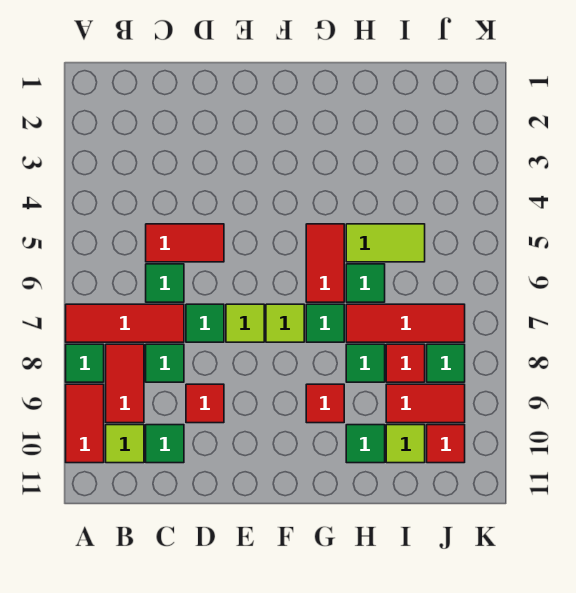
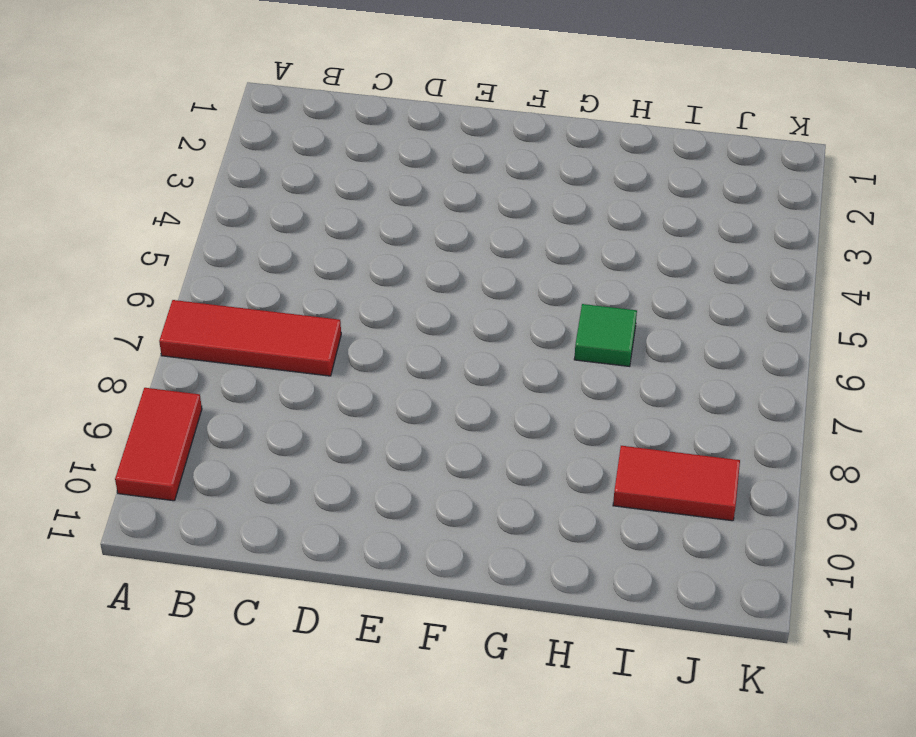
none -> green tile A8 level 1
none -> red tile B8:B9 level 1
none -> lime tile B10 level 1

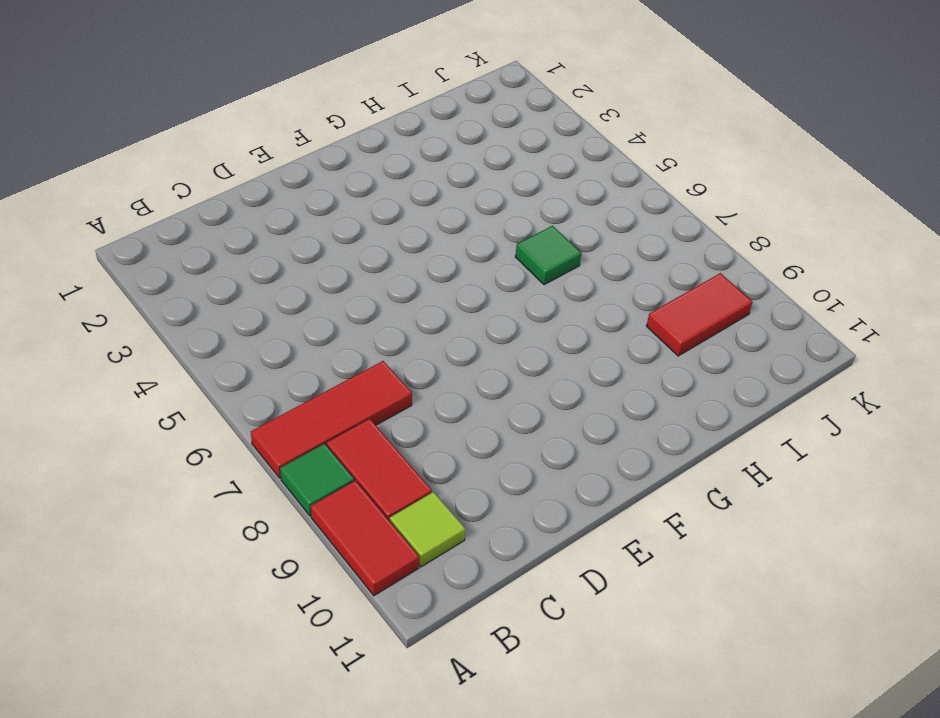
none -> red tile C5:D5 level 1
none -> green tile C6 level 1
none -> green tile C8 level 1

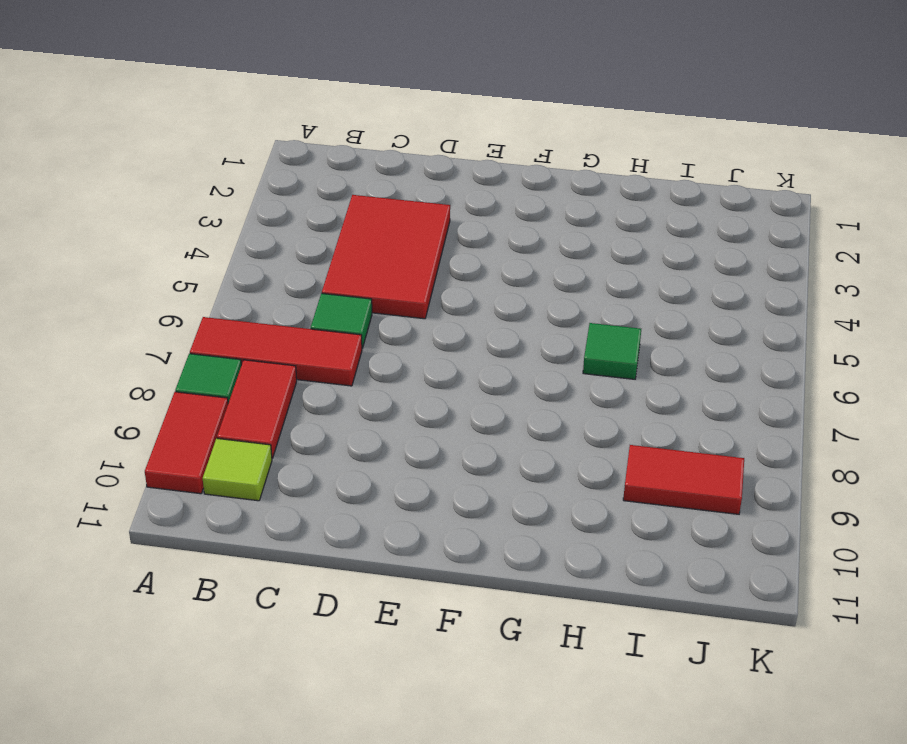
red tile C3:D5 level 1 -> red tile C5:D5 level 1
none -> green tile C8 level 1
none -> green tile C10 level 1
none -> green tile D7 level 1

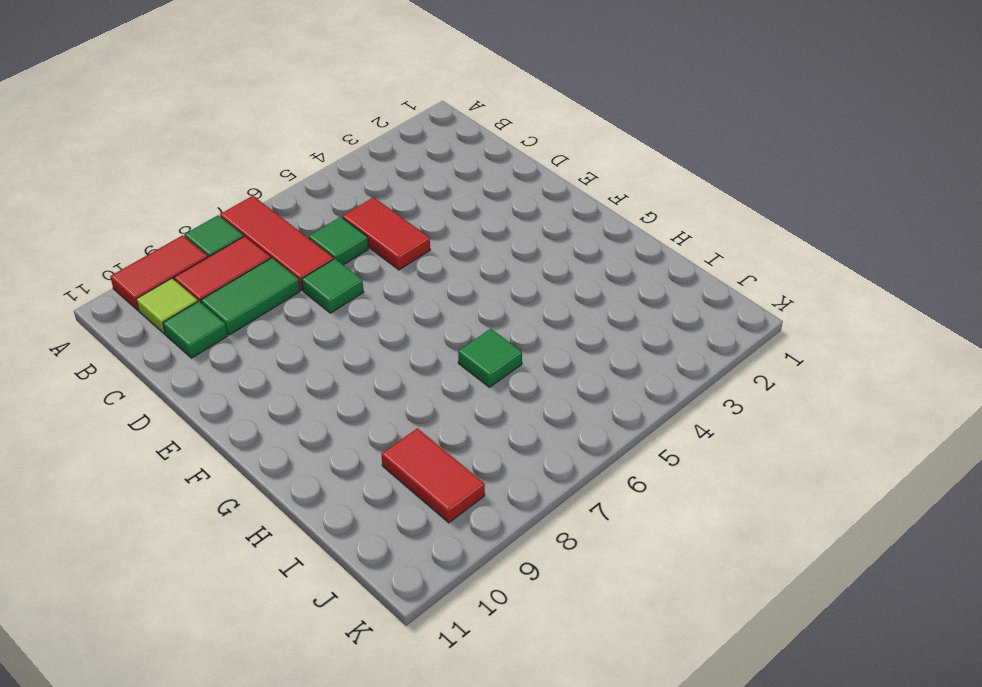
green tile C8:C9 level 1 -> green tile C8 level 1
none -> red tile D9 level 1
none -> lime tile E7 level 1
none -> lime tile F7 level 1

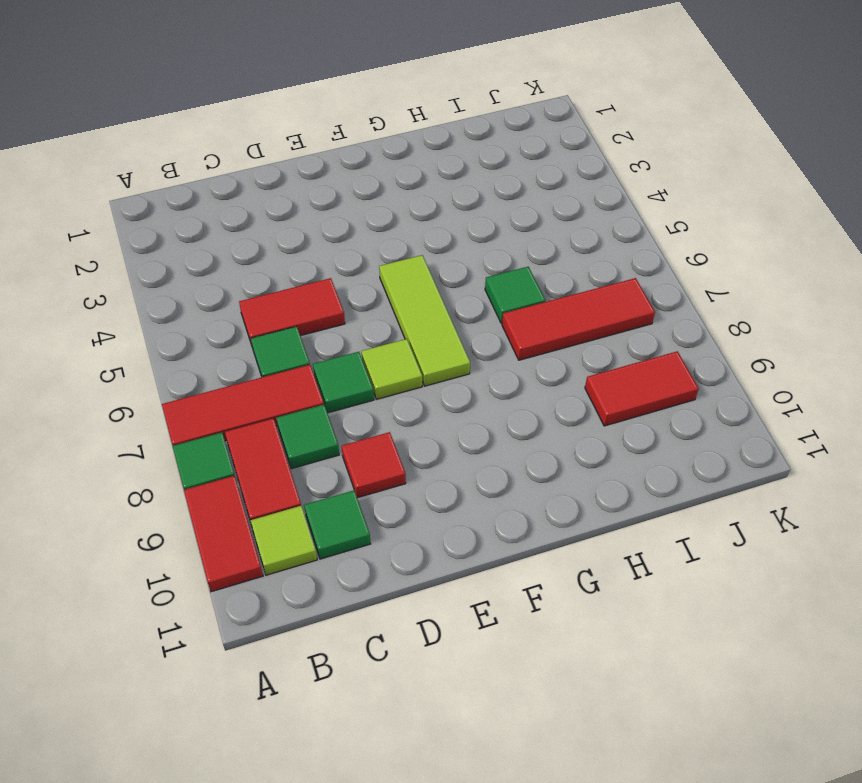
lime tile F5:F7 level 1 -> lime tile F7 level 1
none -> red tile G5:G6 level 1
none -> green tile G7 level 1
none -> red tile G9 level 1

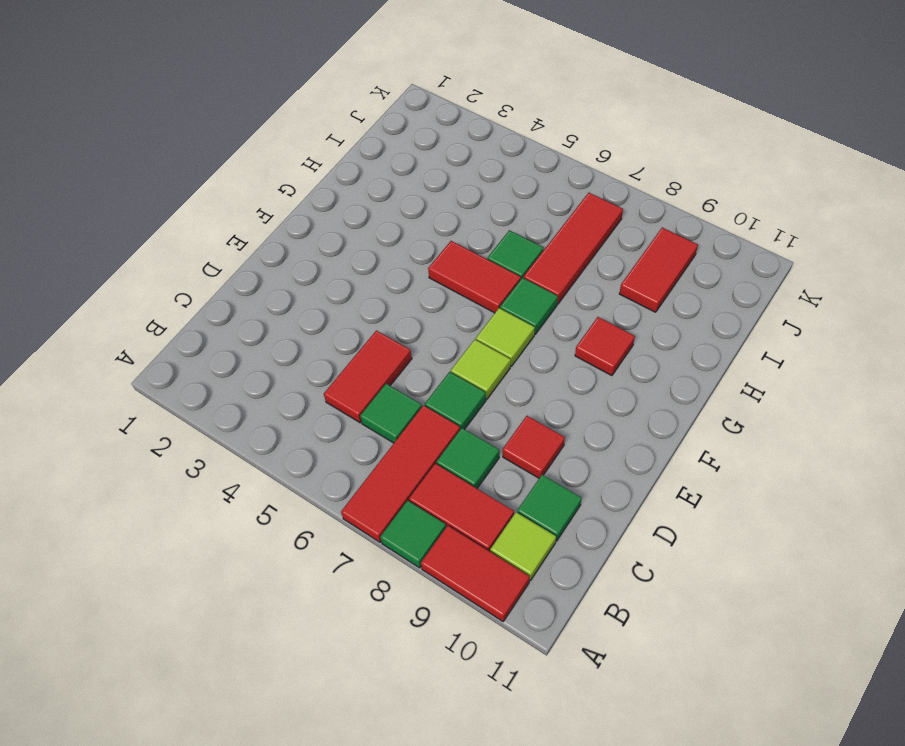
none -> lime tile H5:I5 level 1
none -> green tile H8 level 1
none -> green tile H10 level 1

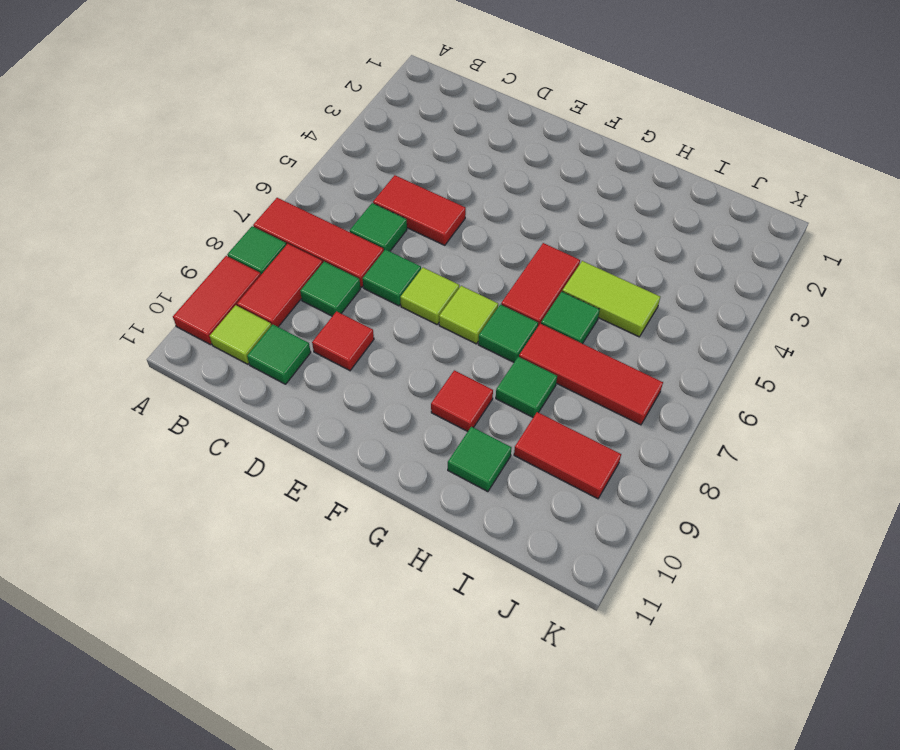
none -> red tile I8 level 1
none -> lime tile I10 level 1
none -> green tile J8 level 1

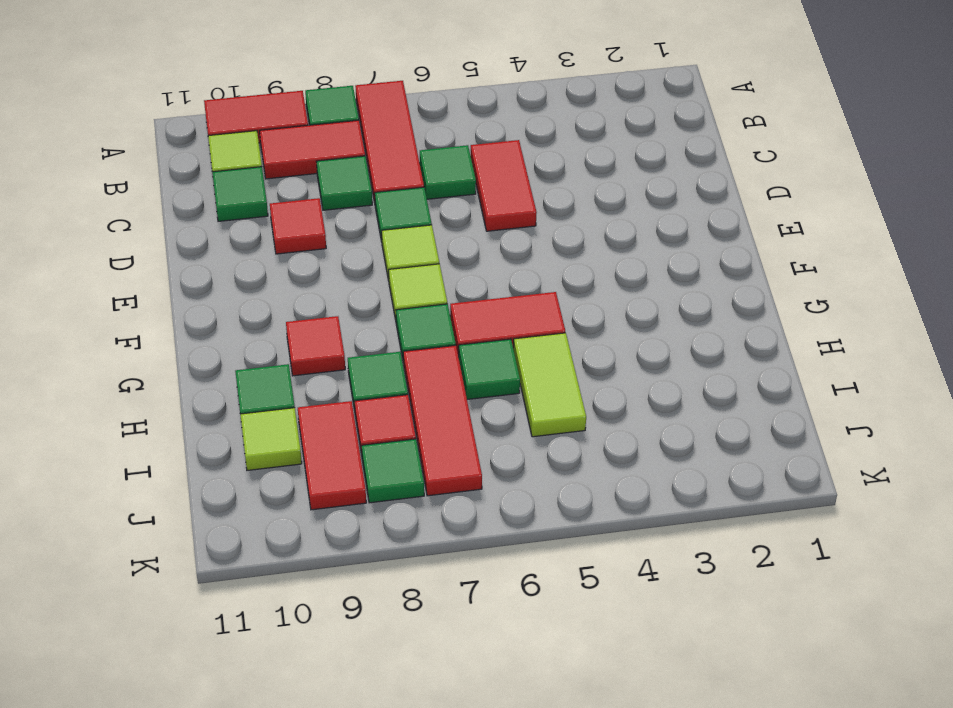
none -> red tile J10 level 1

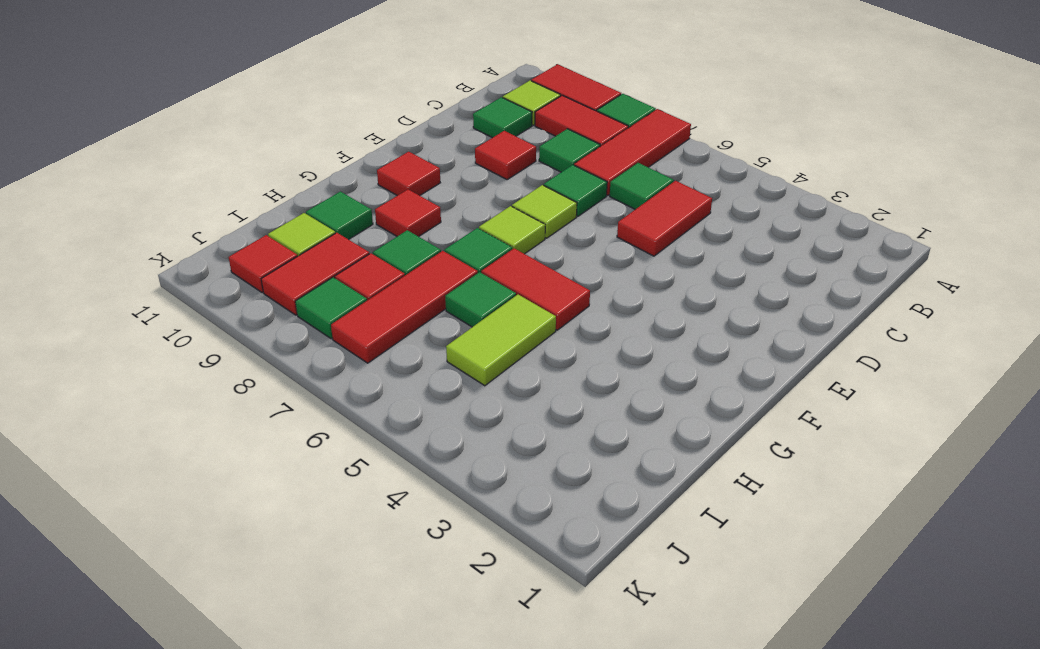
red tile F10 level 1 -> none

